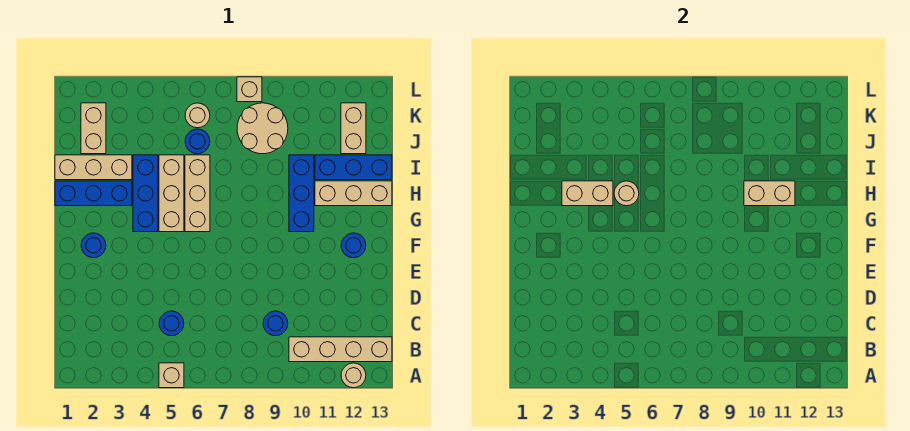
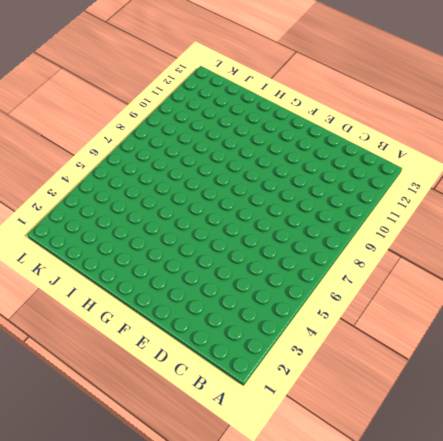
none -> tan brick A5 level 1
none -> tan round brick A12 level 1
none -> tan brick B10:B13 level 1

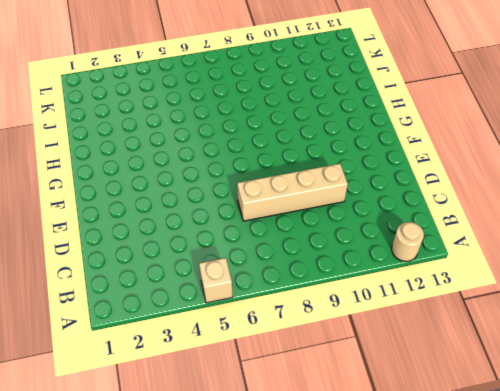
tan brick D7:D10 level 1 -> tan brick B10:B13 level 1
none -> blue round brick C5 level 1
none -> blue round brick C9 level 1
none -> blue round brick F2 level 1

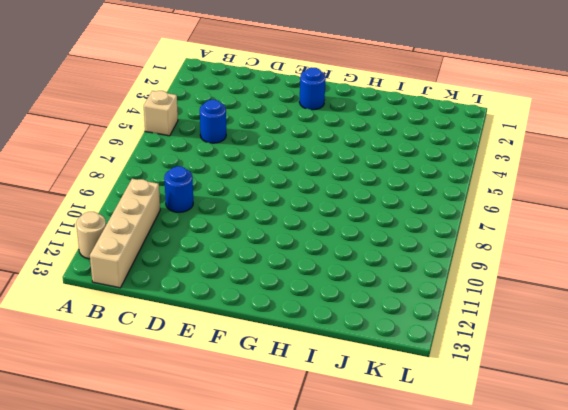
none -> blue round brick F12 level 1
none -> blue brick G4:I4 level 1
none -> tan brick G5:I5 level 1

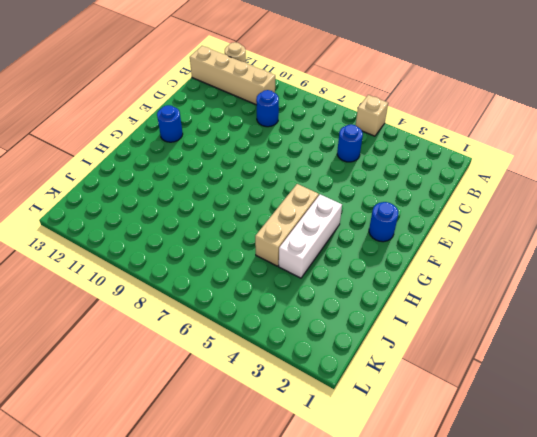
white brick G4:I4 level 1 -> blue brick G4:I4 level 1
none -> tan brick G6:I6 level 1
none -> blue brick G10:I10 level 1
none -> blue brick H1:H3 level 1

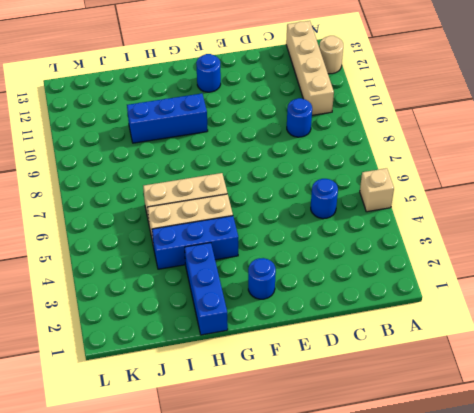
none -> tan brick H11:H13 level 1
none -> tan brick I1:I3 level 1
none -> blue brick I11:I13 level 1

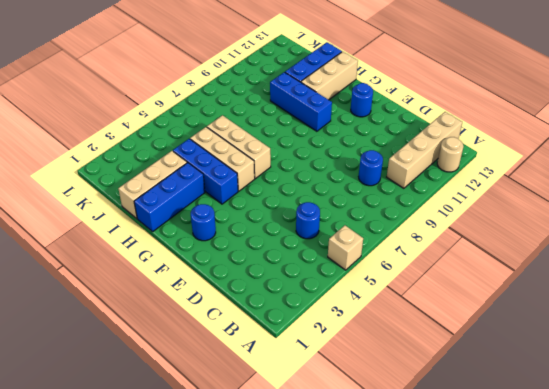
none -> tan brick J2:K2 level 1
none -> blue round brick J6 level 1
none -> tan round brick J8:K9 level 1

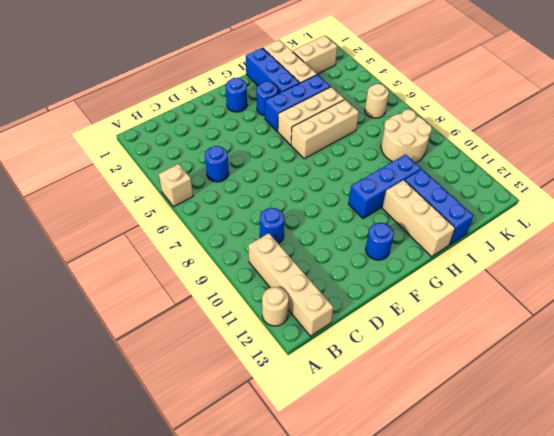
blue round brick G3 level 1 -> blue round brick J6 level 1
none -> tan brick J12:K12 level 1
none -> tan brick L8 level 1
none -> tan brick H3:H4 level 2

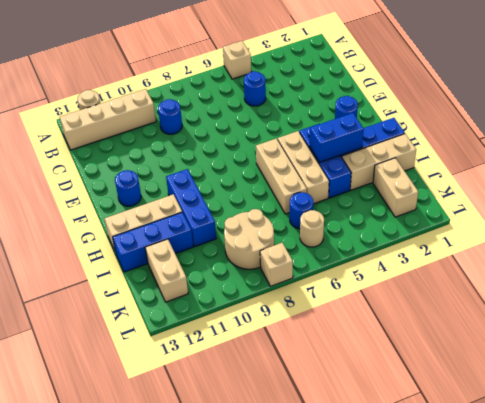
blue brick H3:H4 level 2 -> tan brick H3:H4 level 2
none -> tan round brick H5 level 2
none -> tan brick H10:H11 level 2

